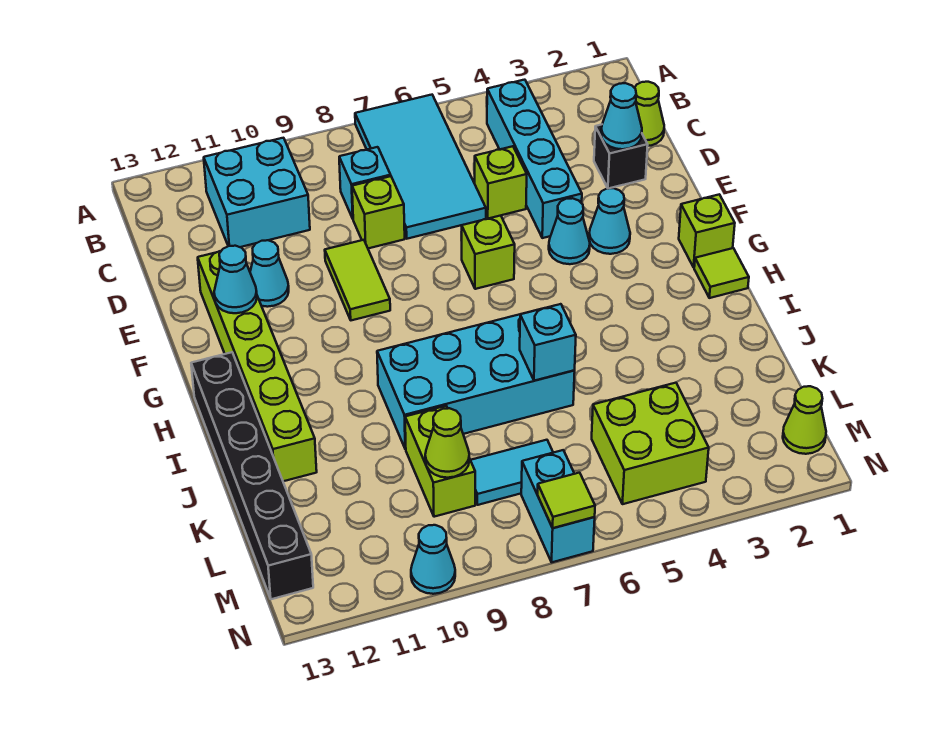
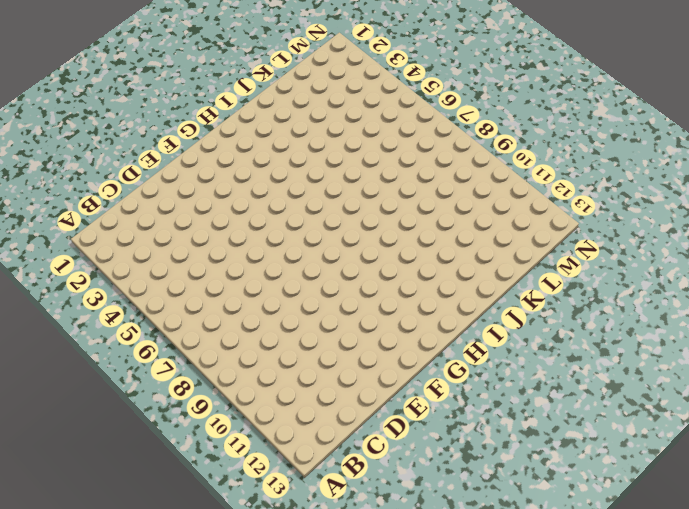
none -> cyan tile A6:D7 level 1
none -> cyan brick B4:E4 level 1
none -> cyan brick B10:C11 level 1

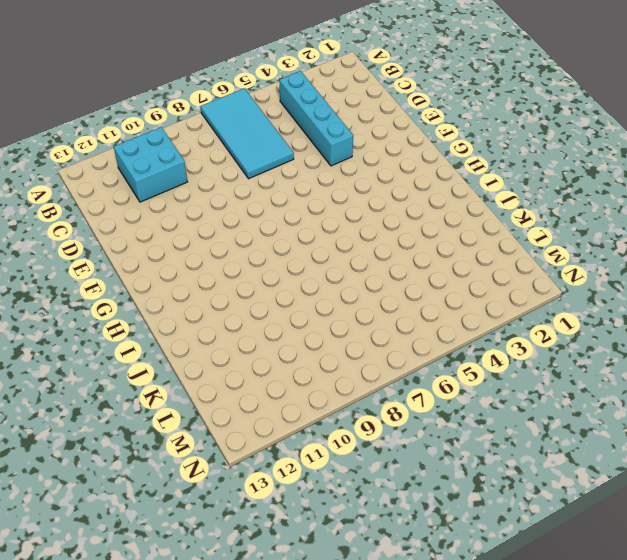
none -> lime cone C1 level 1
none -> cyan brick C8 level 1
none -> black brick D2 level 1

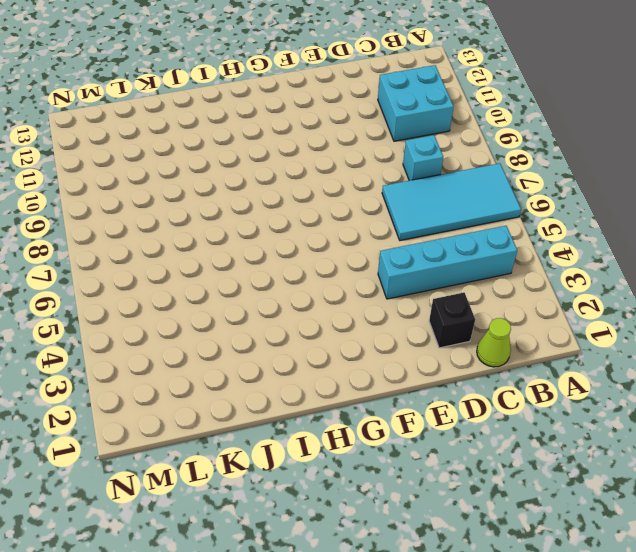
none -> lime brick D5 level 1
none -> lime brick D8 level 1
none -> lime tile E9:F9 level 1

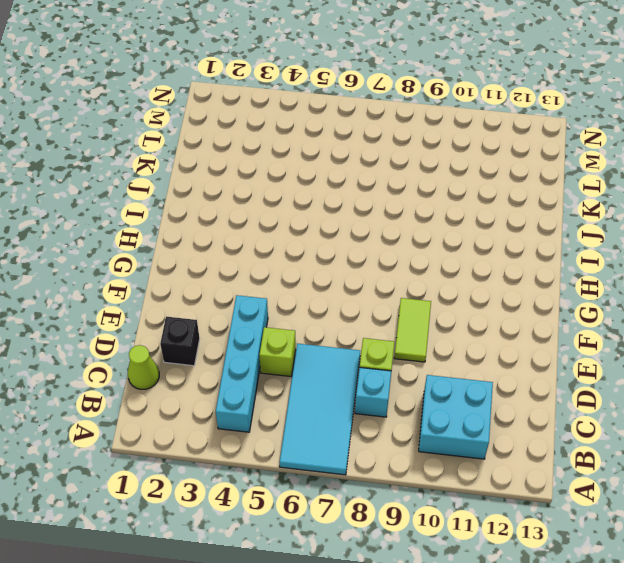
none -> cyan cone E11 level 1
none -> lime brick E12:J12 level 1
none -> cyan cone F3 level 1

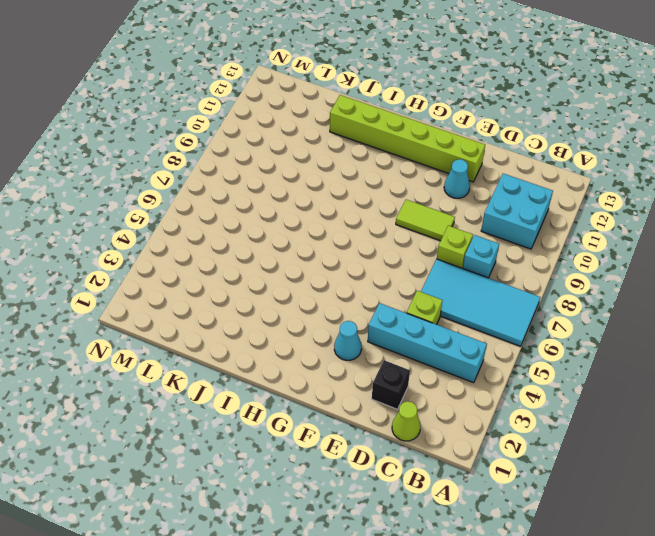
none -> cyan cone F4 level 1
none -> lime brick F6 level 1
none -> lime brick G1 level 1

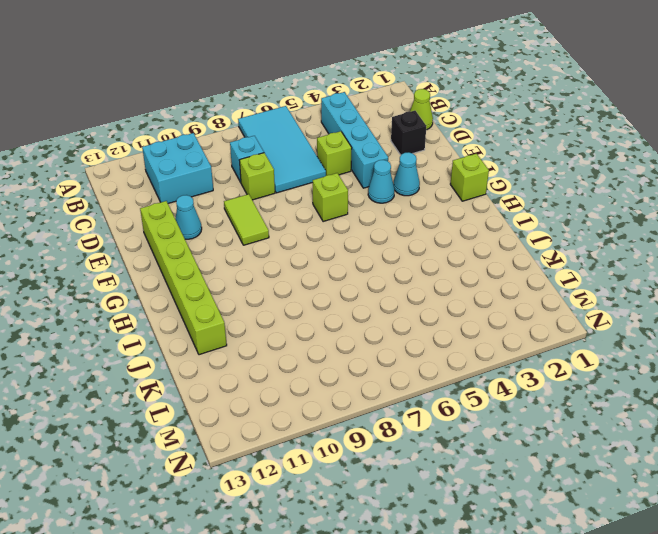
none -> lime tile H1 level 1
none -> black brick H13:M13 level 1
none -> cyan brick I6:J9 level 1

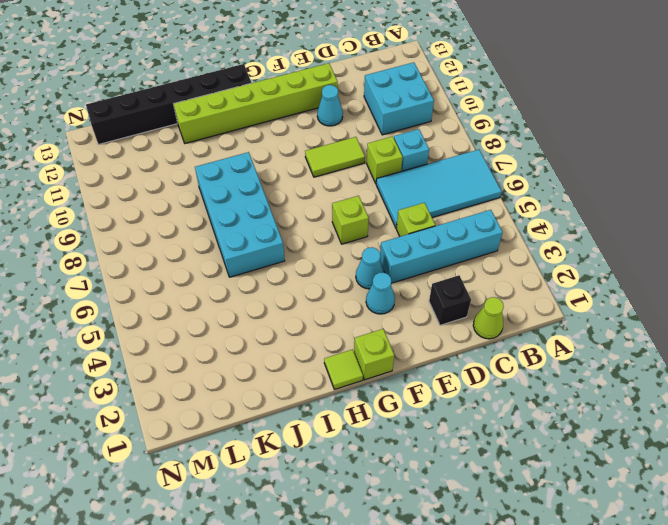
none -> lime brick K9:L9 level 1
none -> lime brick L4:M5 level 1
none -> cyan tile L7:L8 level 1

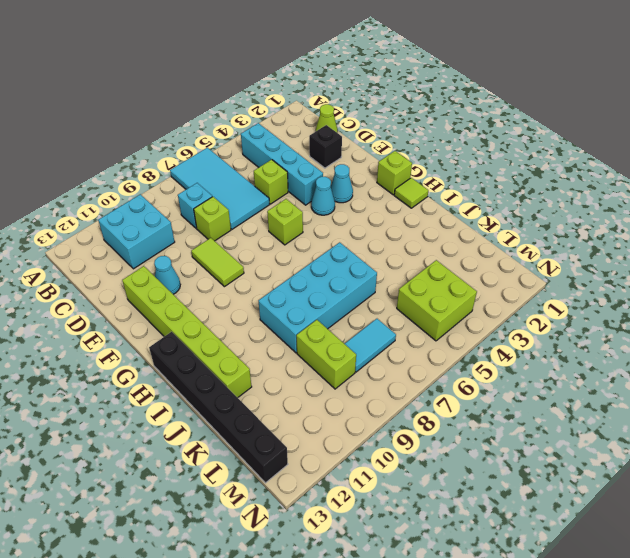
none -> lime cone M1 level 1
none -> cyan brick M7:N7 level 1
none -> cyan cone N10 level 1

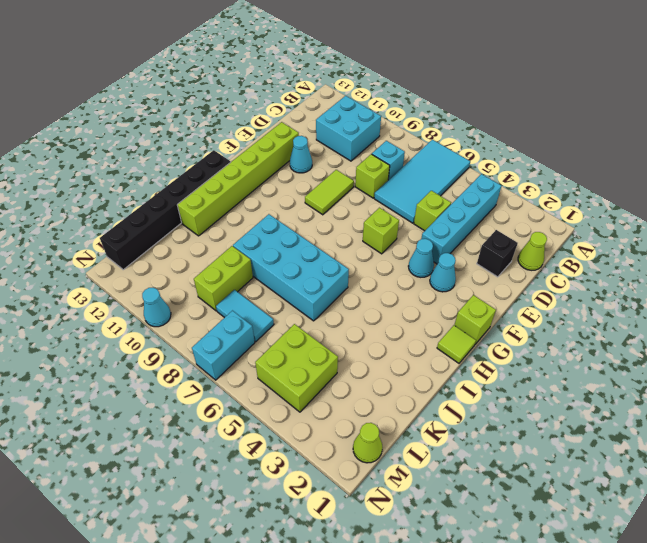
none -> cyan cone D2 level 2
none -> cyan cone F12 level 2
none -> cyan brick J6 level 2

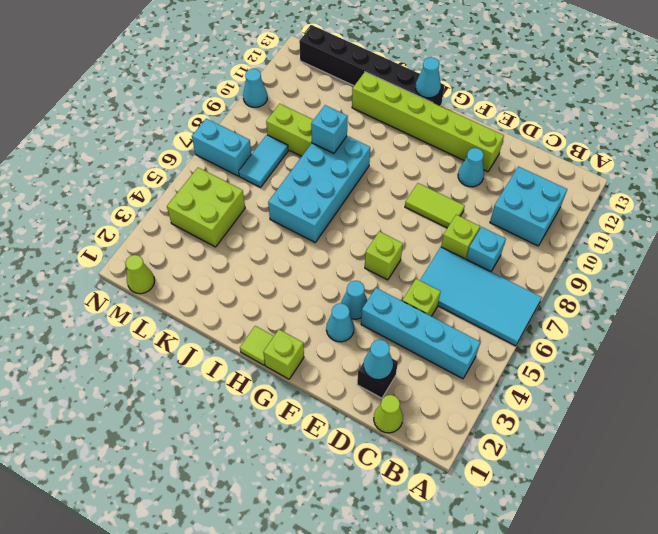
cyan cone H13 level 2 -> cyan cone F12 level 2
cyan brick J9 level 2 -> cyan brick J6 level 2
none -> lime cone L9 level 2
none -> lime tile N7 level 2

